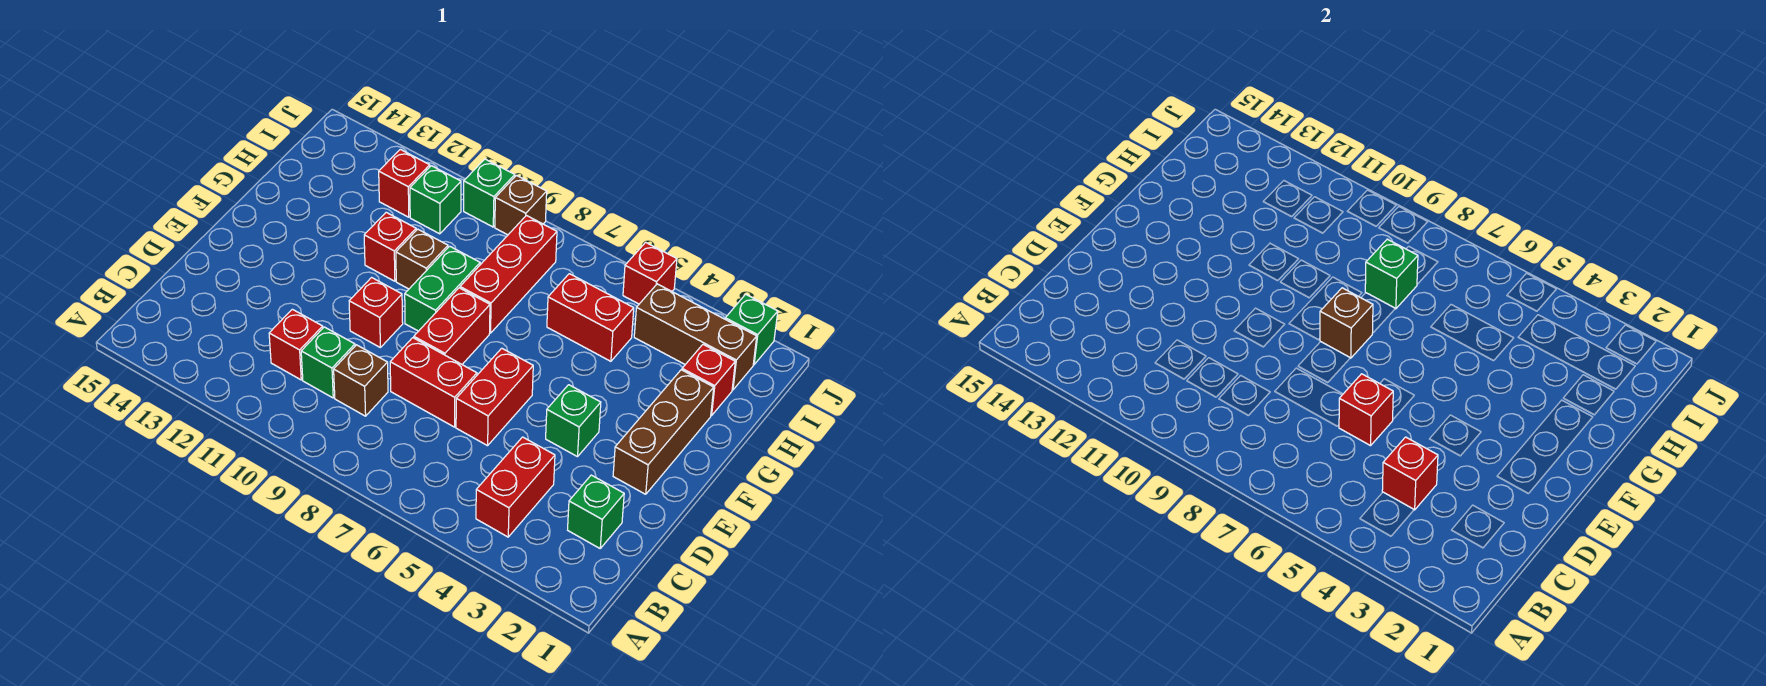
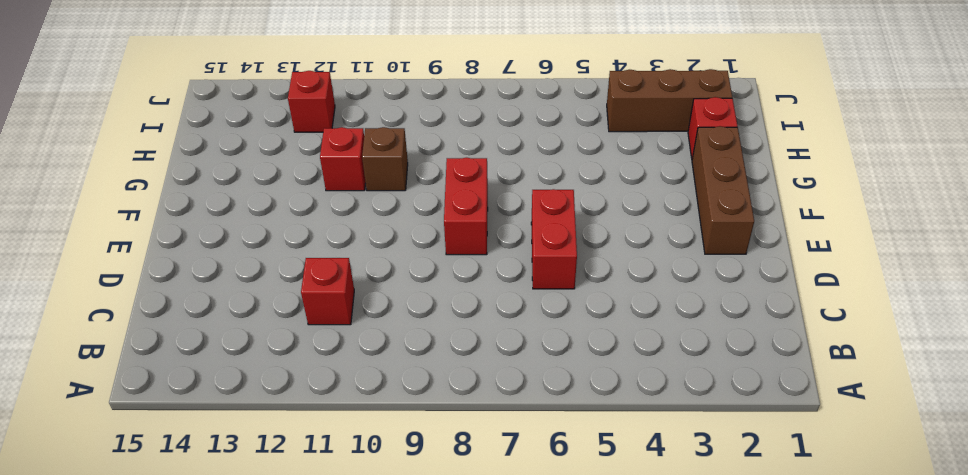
none -> red brick B4:C4 level 1
none -> green brick C2 level 1
none -> brown brick C9 level 1

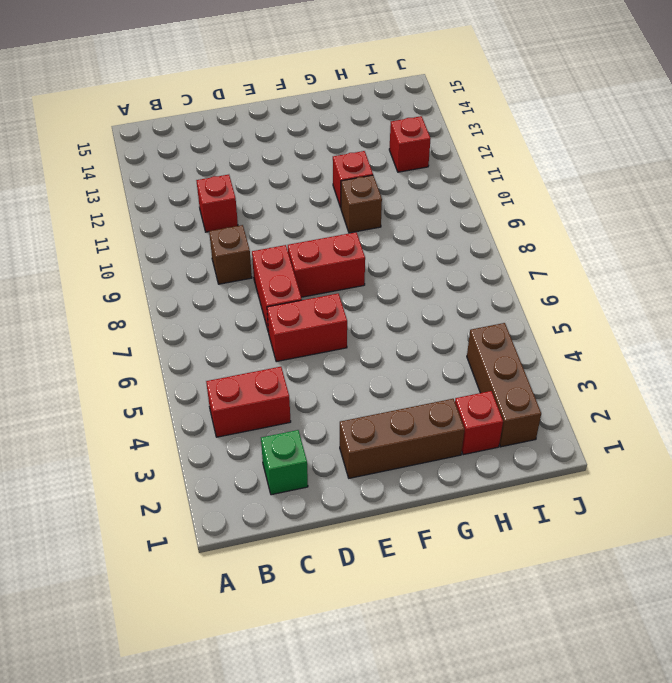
none -> green brick C10 level 1
none -> green brick E4 level 1
none -> red brick E10 level 1

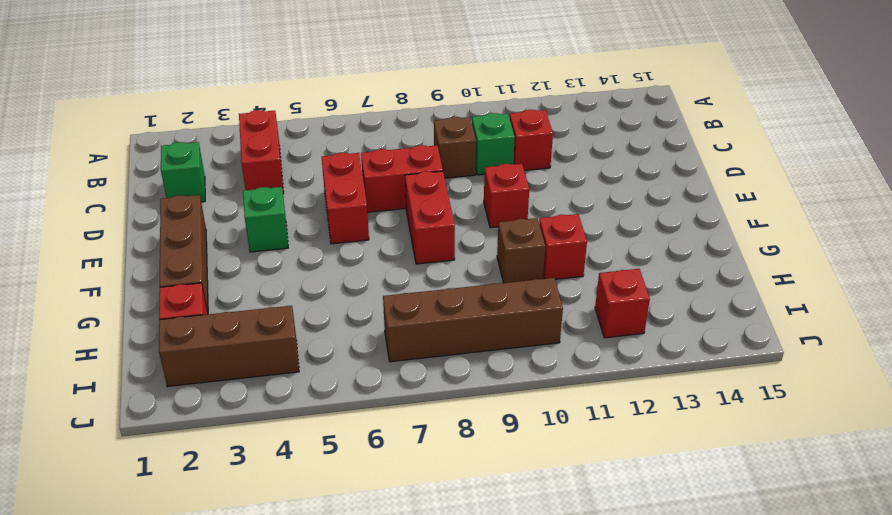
brown brick I7:I10 level 1 -> red brick G8:I8 level 1
none -> green brick F9:G9 level 1
none -> red brick H5:H6 level 1
none -> green brick I11 level 1

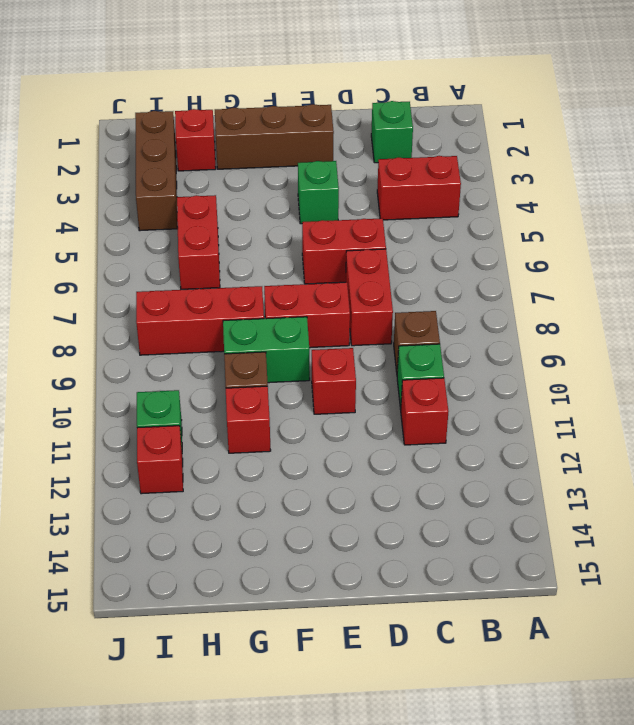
none -> green brick J2 level 1
none -> red brick J5 level 1
none -> brown brick J9 level 1

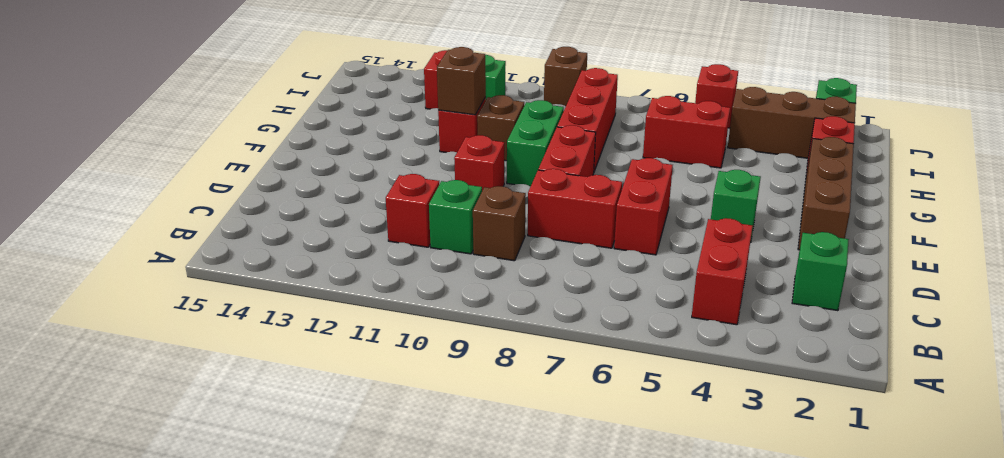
brown brick G11 level 2 -> brown brick F8 level 2
none -> green brick J10 level 1
none -> red brick C4 level 2
none -> red brick D6 level 2

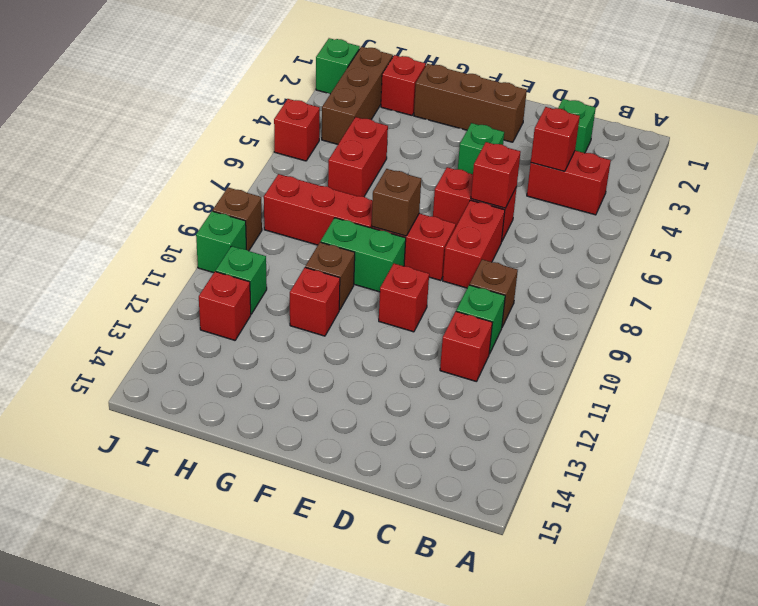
none -> green brick H8 level 2

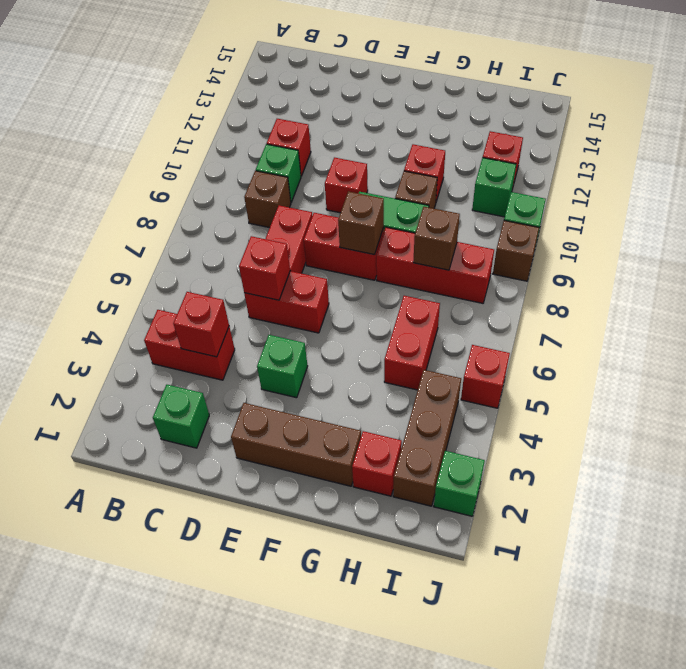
brown brick H8 level 2 -> green brick H8 level 2

